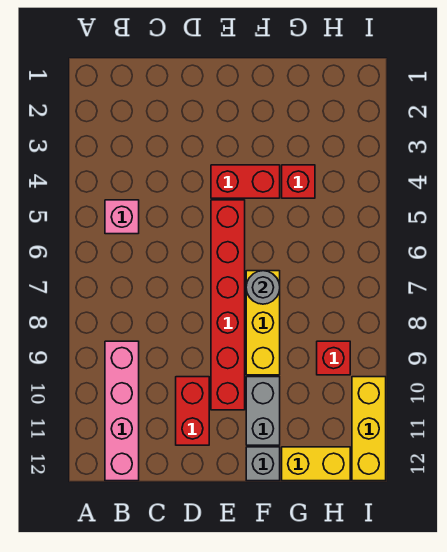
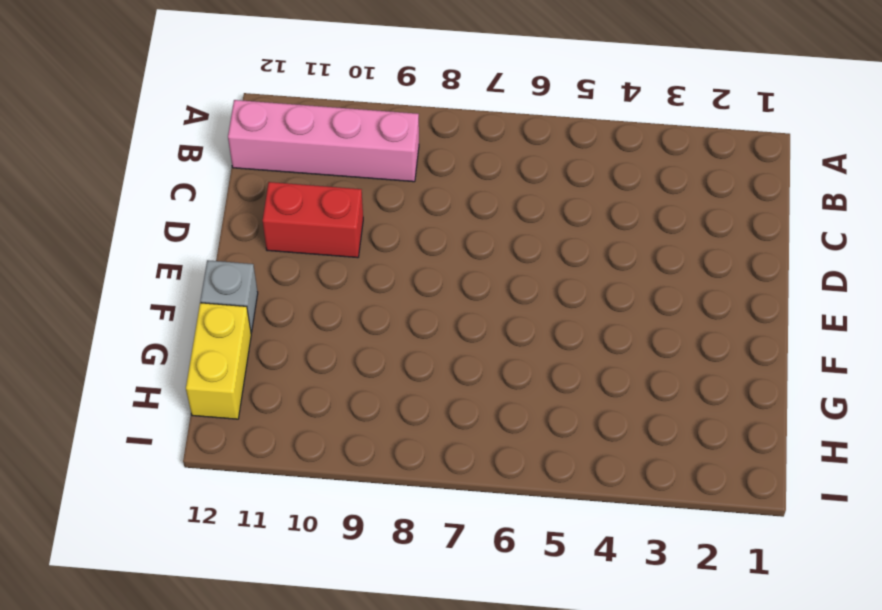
none -> pink brick B5 level 1
none -> red brick E4:F4 level 1
none -> red brick E5:E10 level 1

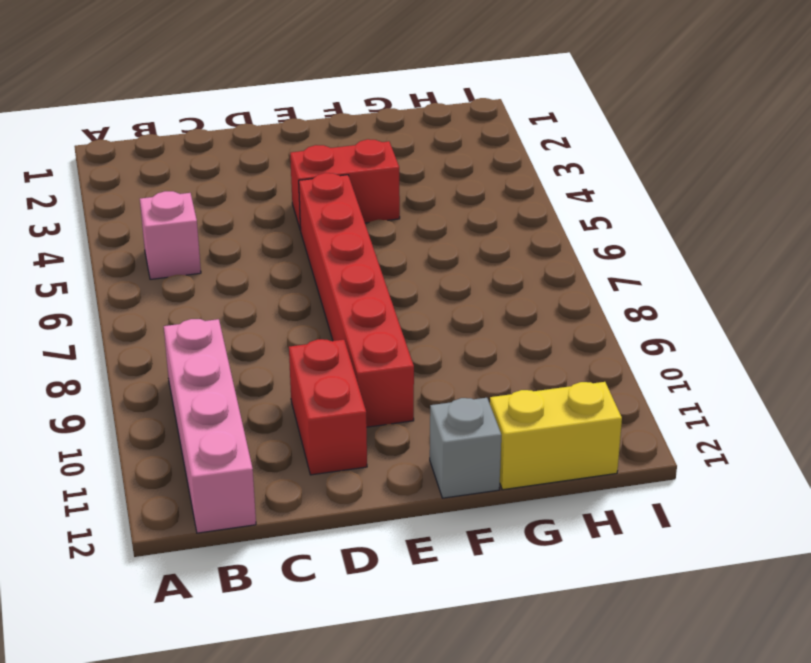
none -> yellow brick F7:F9 level 1
none -> grey brick F10:F11 level 1
none -> red brick G4 level 1

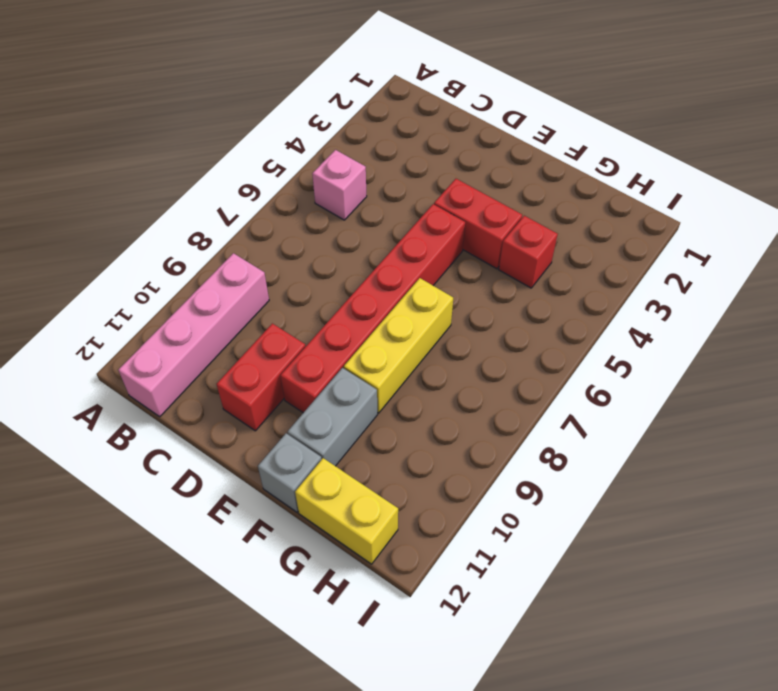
none -> red brick H9 level 1
none -> yellow brick I10:I12 level 1
none -> grey round brick F7 level 2

